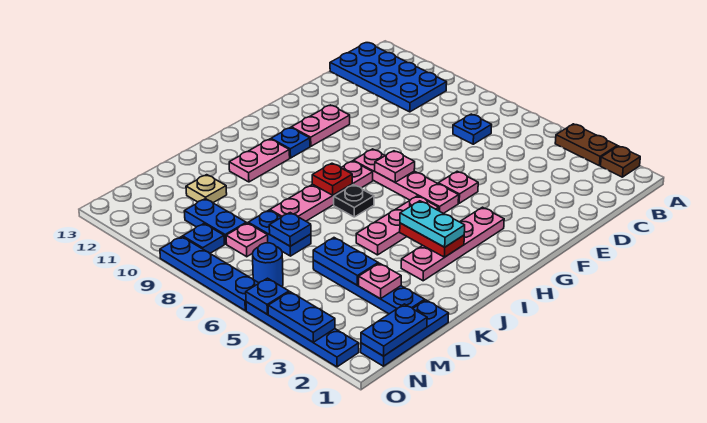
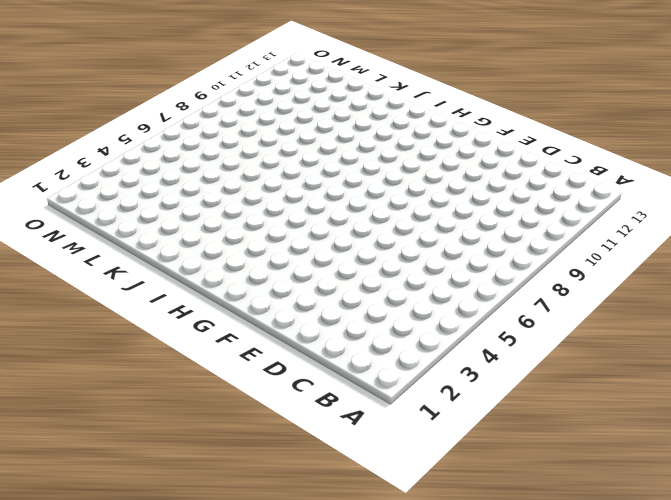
none -> brown plate A2 level 1
none -> brown plate A3:A4 level 1
none -> blue plate B10:C13 level 1
none -> blue plate C7 level 1

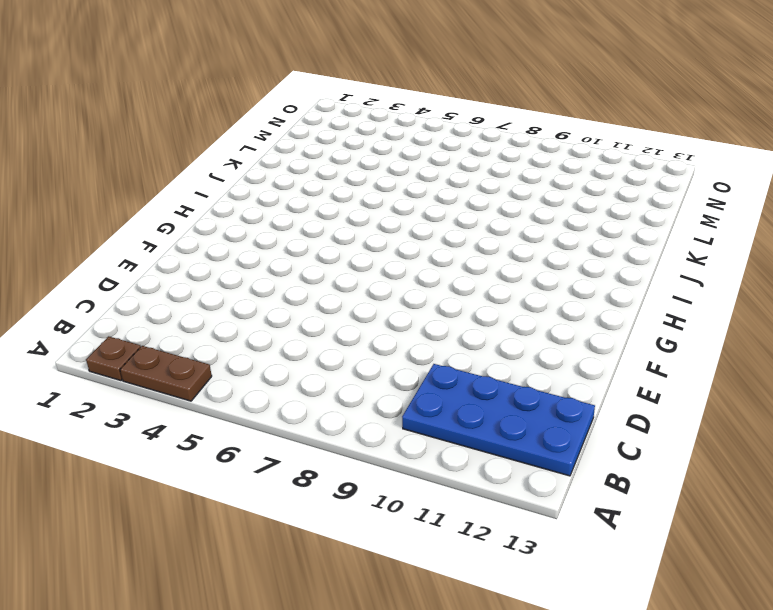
none -> blue plate C7 level 1
none -> pink plate F5 level 1
none -> pink plate F11:G11 level 1
none -> pink plate G3:J3 level 1

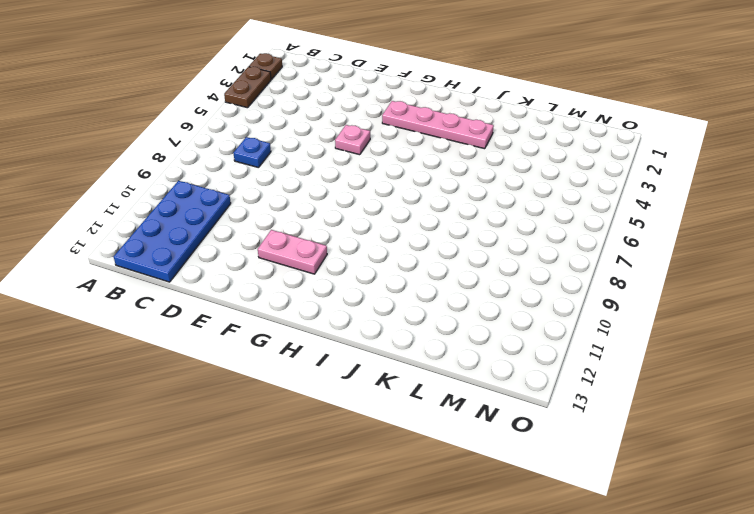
none -> pink plate G5:G8 level 1
none -> pink plate H5:J5 level 1
none -> pink plate H8:K8 level 1
none -> blue plate H11 level 1

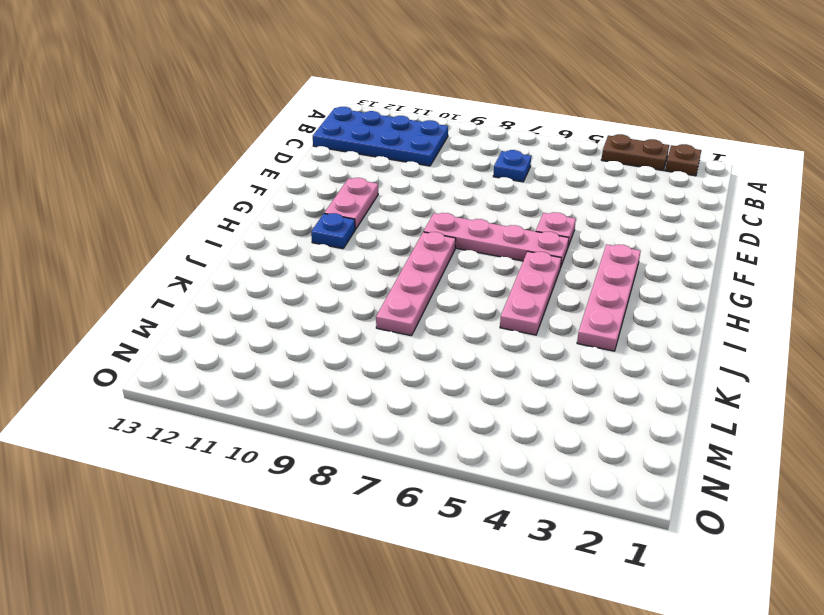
none -> black plate I7 level 1
none -> pink plate I11:J11 level 1
none -> blue plate L1:N1 level 1
none -> blue plate L2:L5 level 1

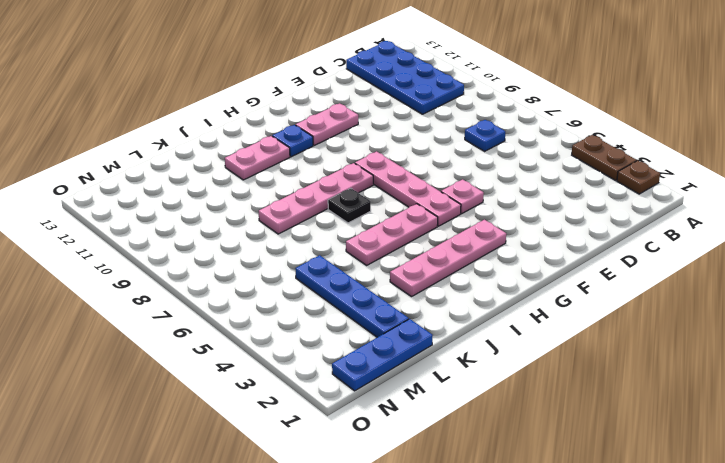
none -> blue plate L7:L8 level 1
none -> tan plate L11 level 1
none -> pink plate M8 level 1
none -> blue plate M9:M10 level 1

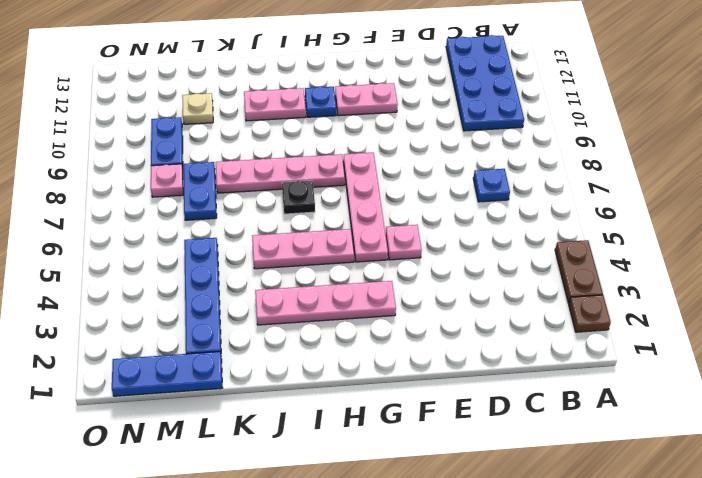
none -> blue round brick N6 level 1
none -> blue plate N9 level 1
none -> blue plate O2:O5 level 1
none -> blue plate O6:O9 level 1

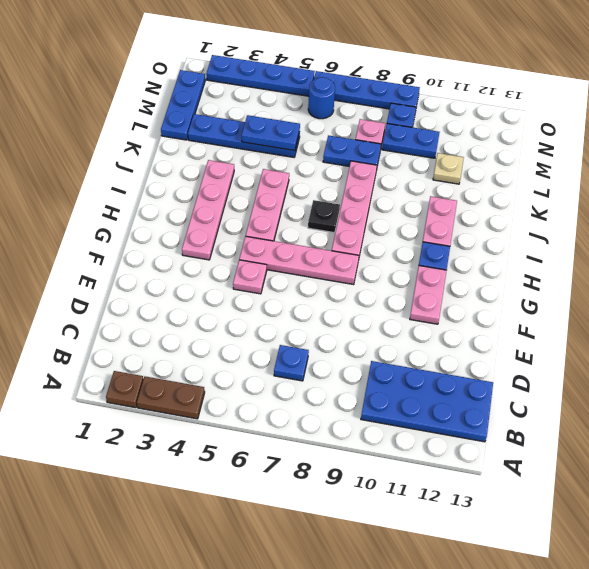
none -> pink plate G7 level 2
none -> red plate I3:I4 level 2
none -> red plate I8 level 2
none -> pink plate L3 level 2

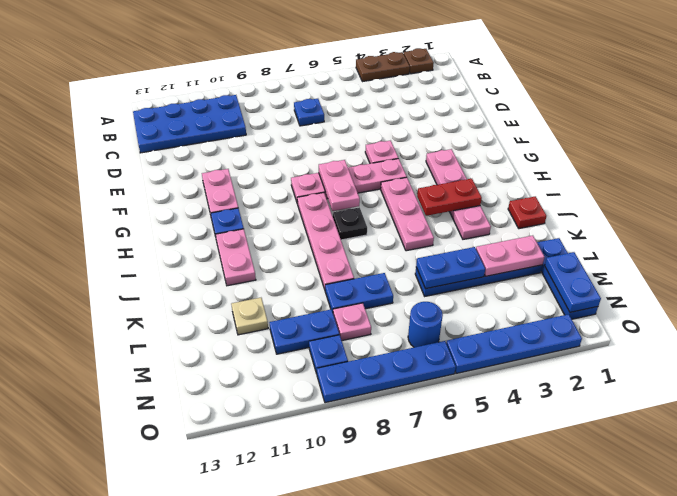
pink plate G7:H7 level 2 -> pink plate G7 level 2
red plate J1 level 1 -> red plate I8 level 2
pink plate L2:L3 level 2 -> pink plate L3 level 2
none -> blue plate L7 level 2
none -> blue plate O3:O4 level 2
none -> blue plate O5 level 2
none -> cyan plate I3:I4 level 3

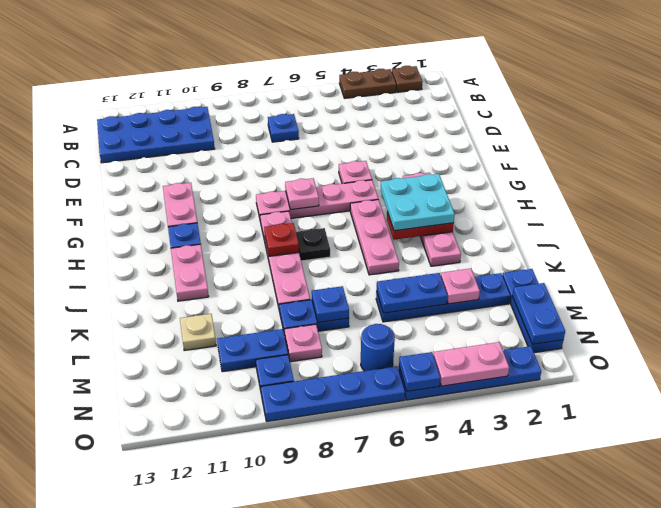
cyan plate H3:I4 level 3 -> cyan plate I3:I4 level 3
pink plate O3:O4 level 2 -> blue plate O3:O4 level 2

